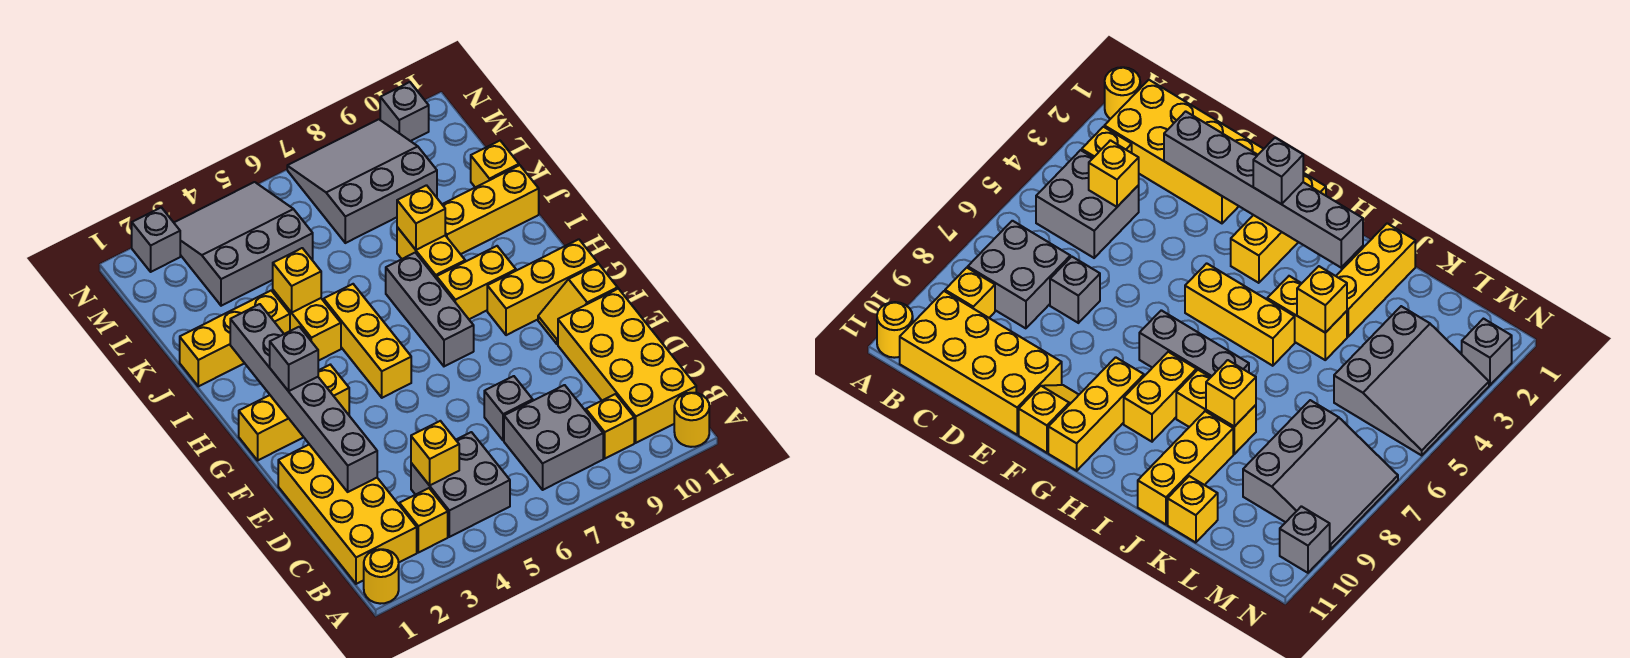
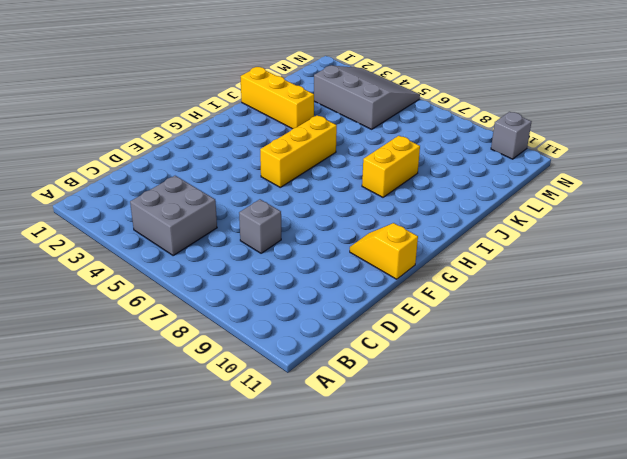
none -> yellow round brick A1 level 1
none -> yellow round brick A11 level 1
none -> yellow brick B1:E2 level 1

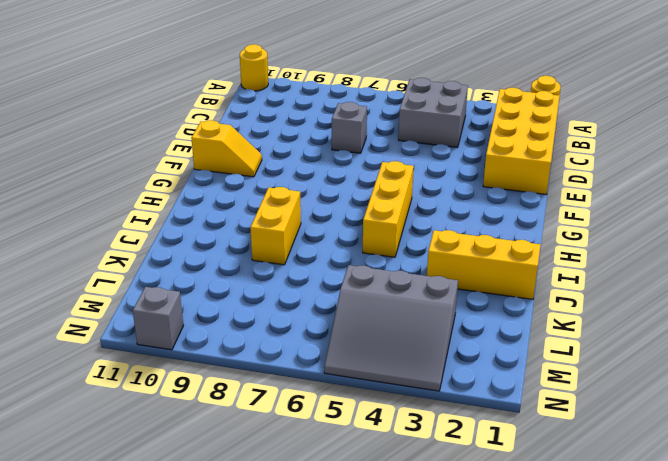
none -> yellow brick B3 level 1
none -> grey brick B7:C8 level 1
none -> yellow brick B9 level 1

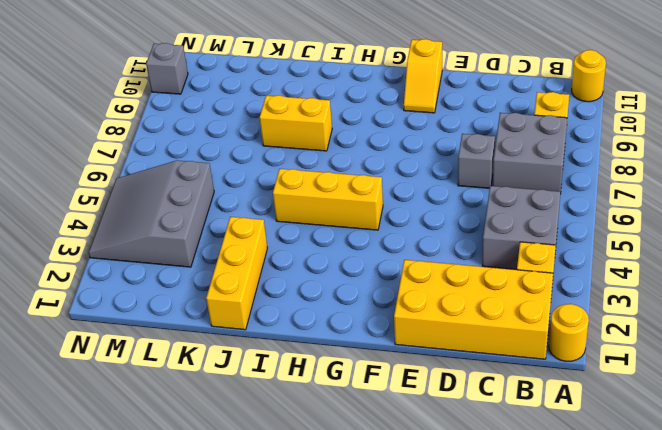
none -> yellow brick B10:E11 level 1
none -> yellow brick G1:G3 level 1
none -> grey brick G7:I7 level 1

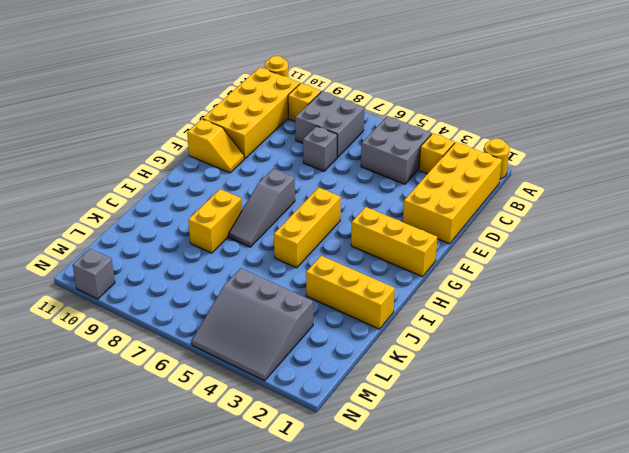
grey slope G7:I7 level 1 top G -> grey brick G7:I7 level 1
none -> yellow brick G9:G11 level 1
none -> yellow brick H8:H9 level 1
none -> yellow brick I4:J4 level 1

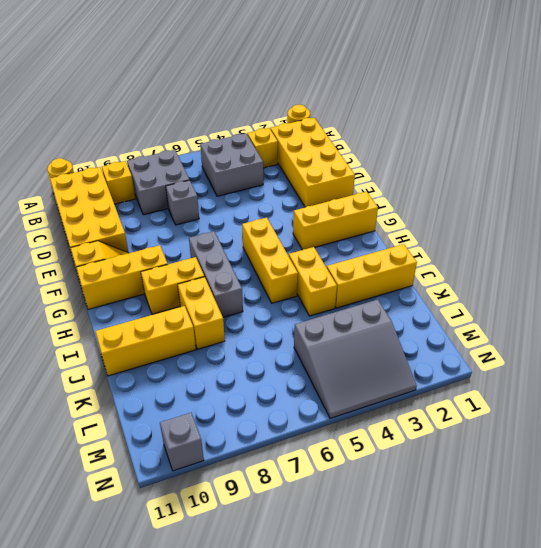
none -> yellow brick K11 level 1
none -> grey slope L7:N9 level 1 top L
none -> grey brick N2 level 1

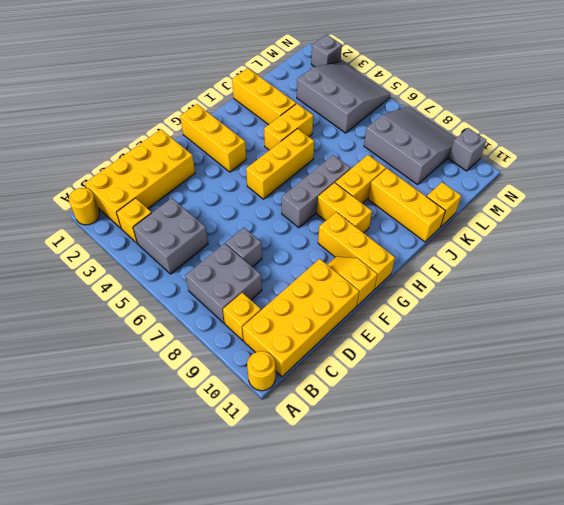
none -> yellow brick C4 level 2
none -> grey brick D2:I2 level 2
none -> yellow brick J4 level 2

